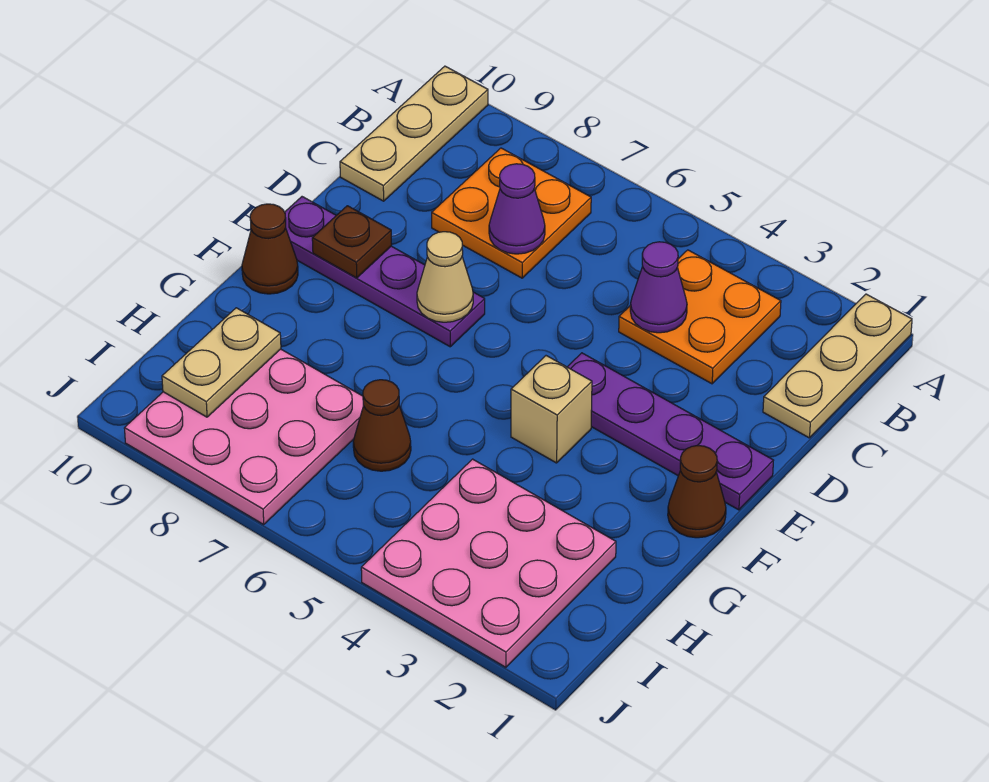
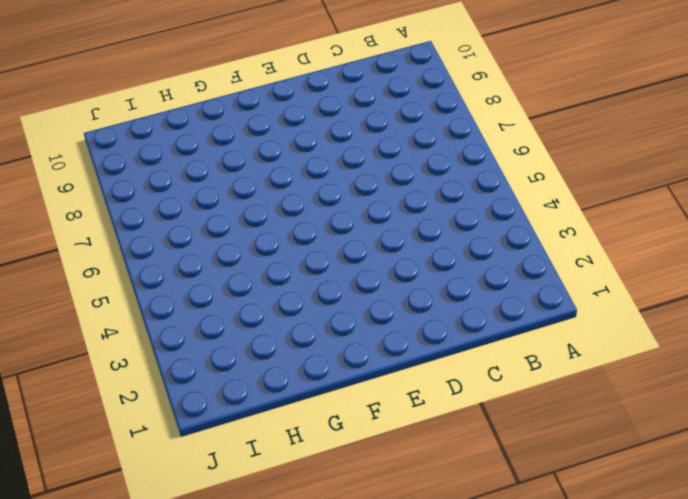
none -> tan plate A1:C1 level 1
none -> tan plate A10:C10 level 1
none -> orange plate B3:C4 level 1

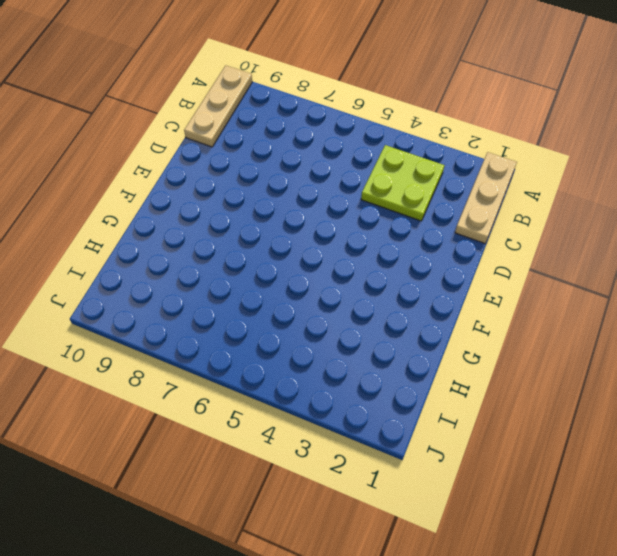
lime plate B3:C4 level 1 -> orange plate B3:C4 level 1
none -> orange plate B7:C8 level 1
none -> purple plate E1:E4 level 1
none -> purple plate E7:E10 level 1

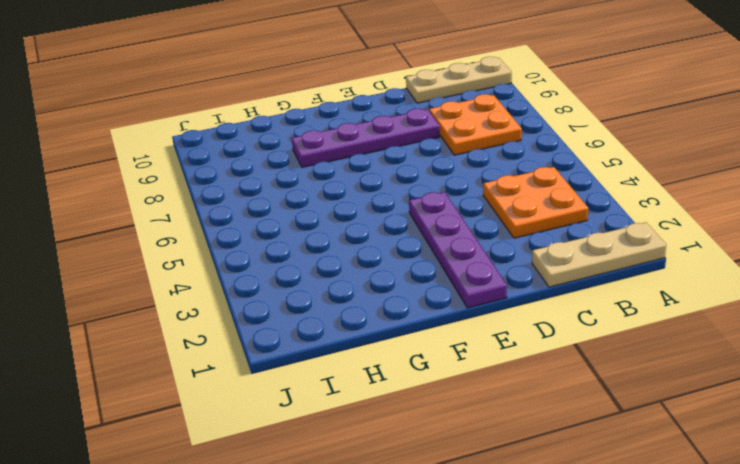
purple plate D8:G8 level 1 -> purple plate E7:E10 level 1
none -> brown cone F1 level 1
none -> tan brick F4 level 1
none -> brown cone F10 level 1

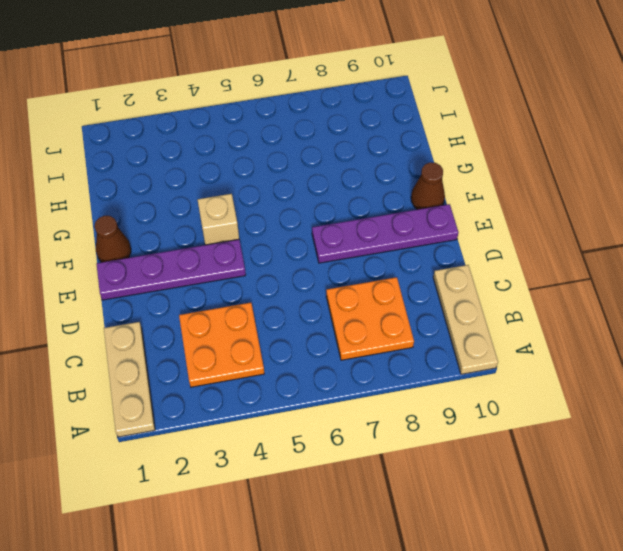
none -> pink plate H2:J4 level 1
none -> brown cone H6 level 1
none -> pink plate H7:J9 level 1

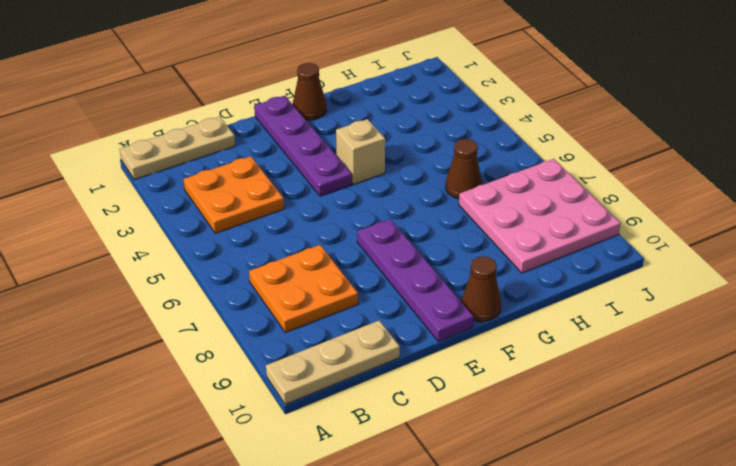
none -> pink plate H2:J4 level 1
none -> purple cone C4 level 2
none -> purple cone C7 level 2

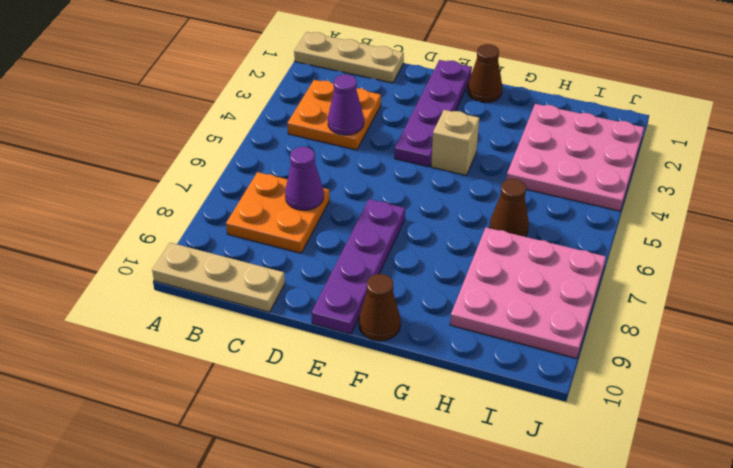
none -> tan cone E7 level 2
none -> brown plate E9 level 2
none -> tan plate H9:I9 level 2

